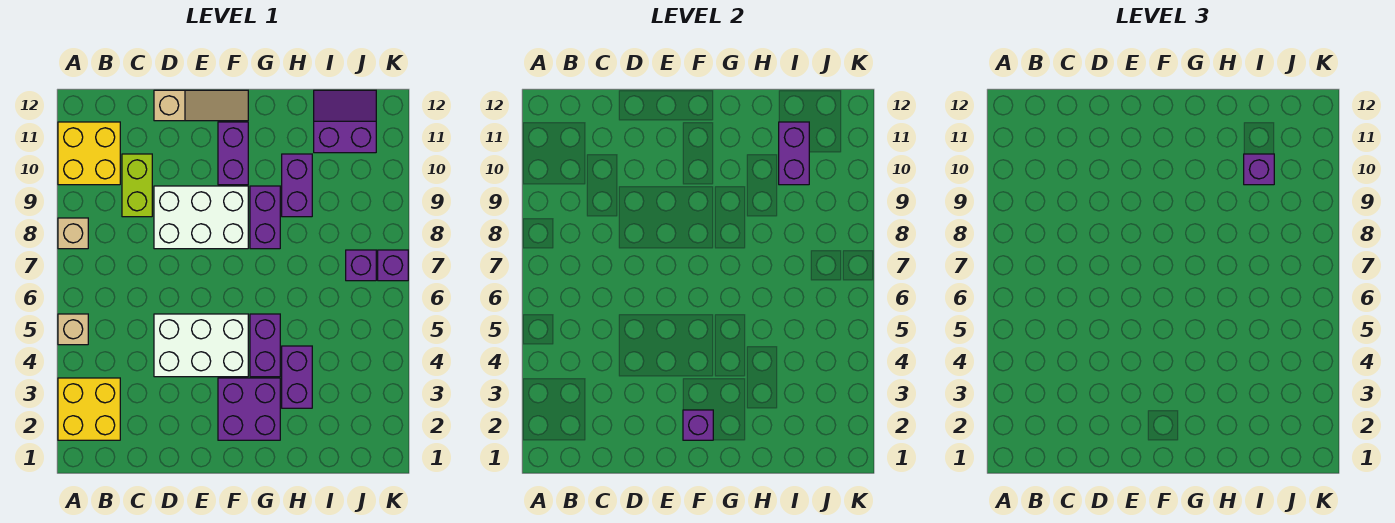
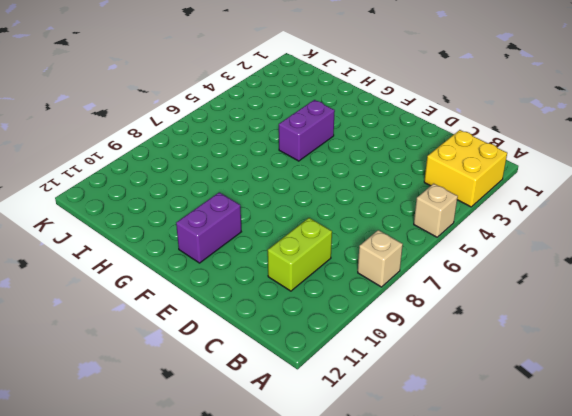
none -> yellow brick A10:B11 level 1
none -> white brick D4:F5 level 1
none -> white brick D8:F9 level 1

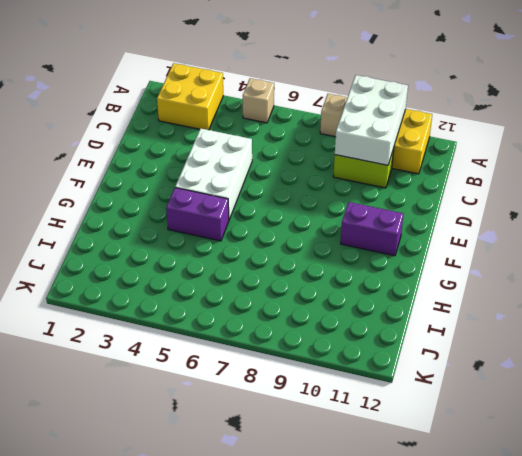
white brick A9:C10 level 2 -> white brick D8:F9 level 1
none -> tan slope D12:F12 level 1 top D
none -> purple brick F2:G3 level 1
none -> purple brick G8:G9 level 1

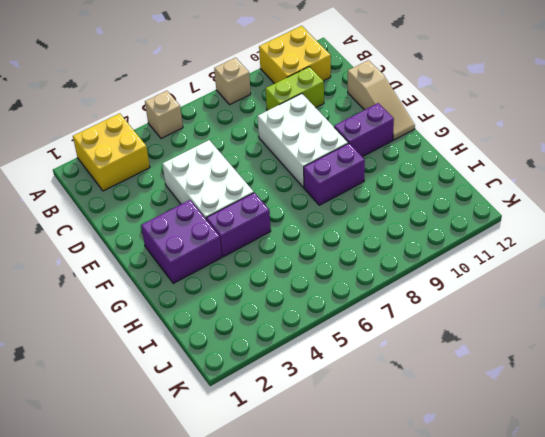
none -> purple brick H3:H4 level 1
none -> purple brick H9:H10 level 1
none -> purple slope I11:J12 level 1 top 11

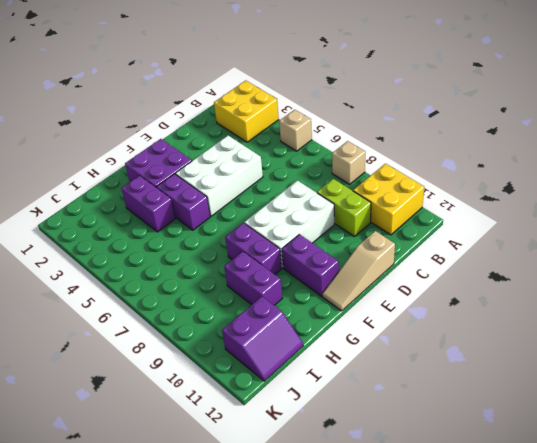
none -> purple brick J7 level 1
none -> purple brick K7 level 1
none -> purple brick F2 level 2

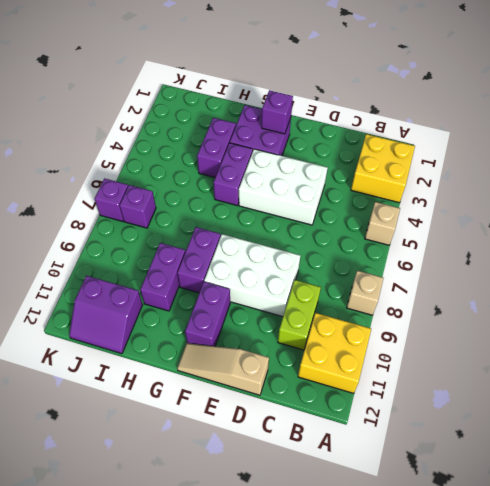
none -> purple brick I10:I11 level 2
none -> purple brick I10 level 3

